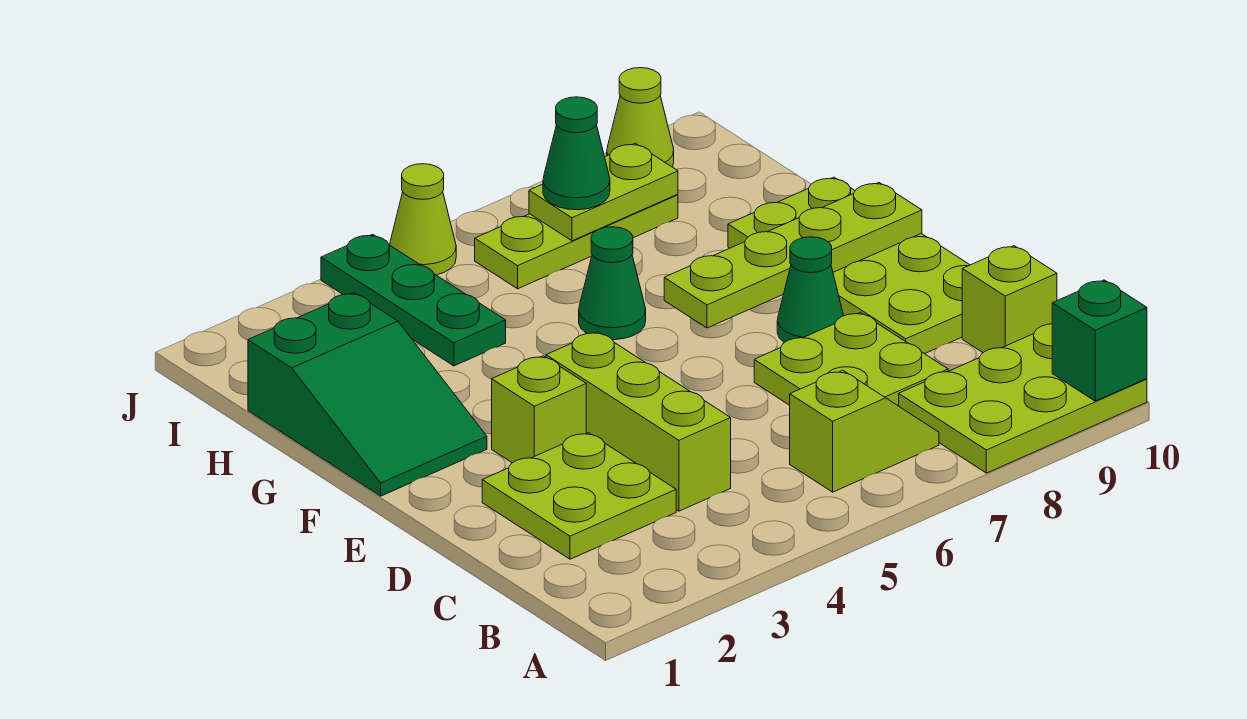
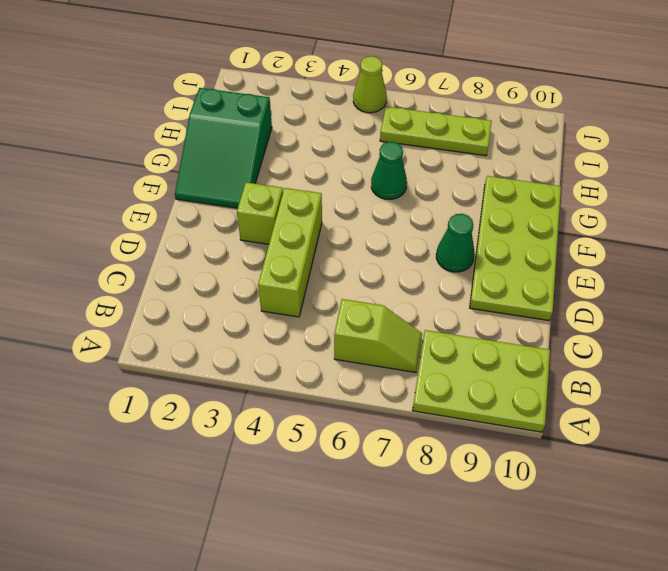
none -> lime plate C2:D3 level 1
none -> lime plate C7:D8 level 1
none -> lime brick C10 level 1

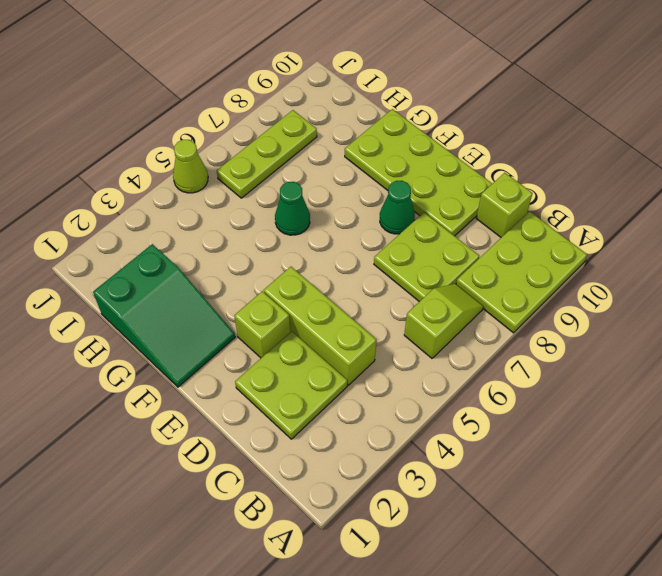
none -> green plate H4:J4 level 1
none -> lime cone J9 level 1
none -> green brick A10 level 2

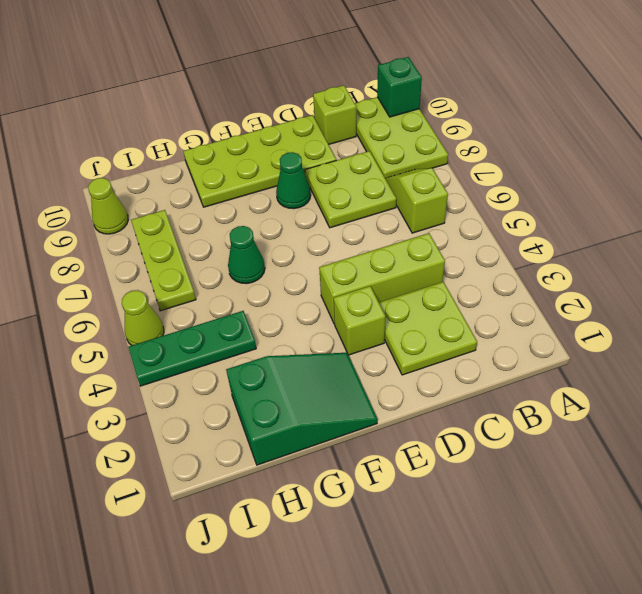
none -> lime plate F7:F10 level 2
none -> lime plate I7:I8 level 2
none -> green cone I7 level 3

